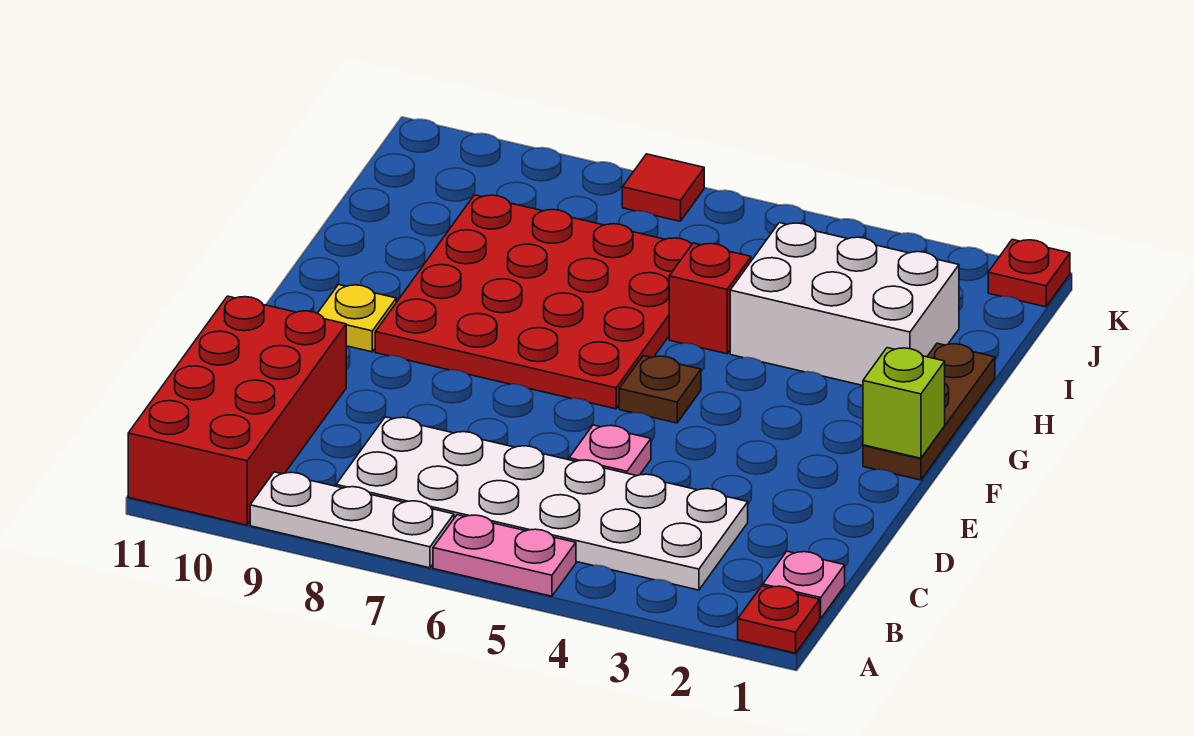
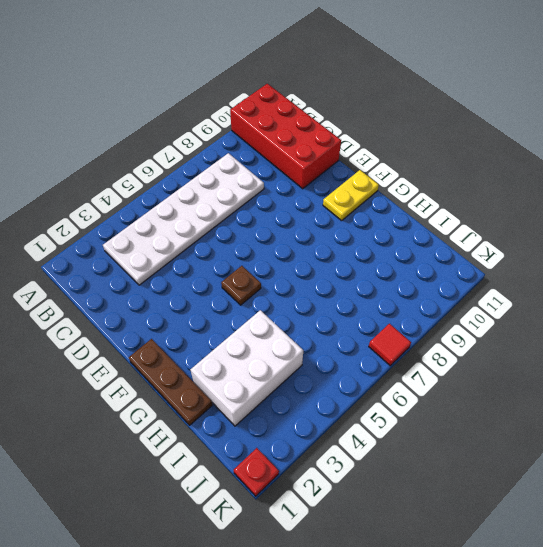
yellow plate F10:F11 level 1 -> yellow plate F10 level 1
none -> red plate A1 level 1
none -> pink plate A5:A6 level 1
none -> white plate A7:A9 level 1

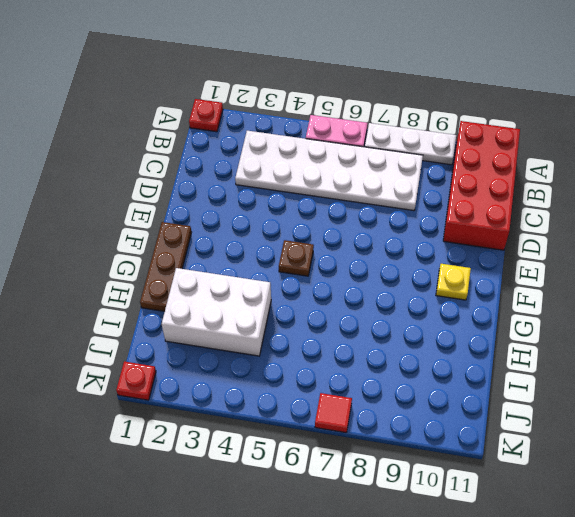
none -> pink plate B1 level 1
none -> pink plate D5 level 1
none -> red plate F6:I9 level 1

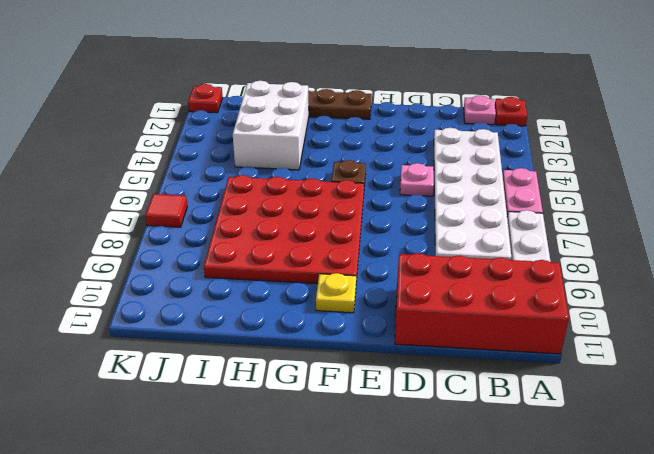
none -> red brick H5 level 1
none -> lime brick F1 level 2

